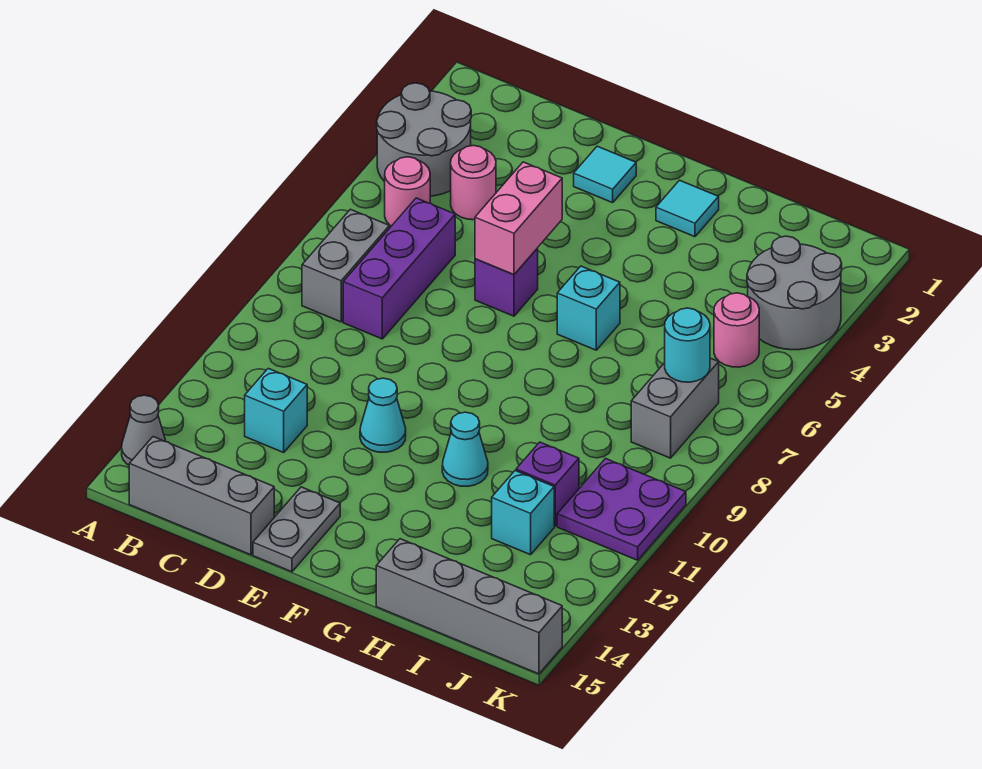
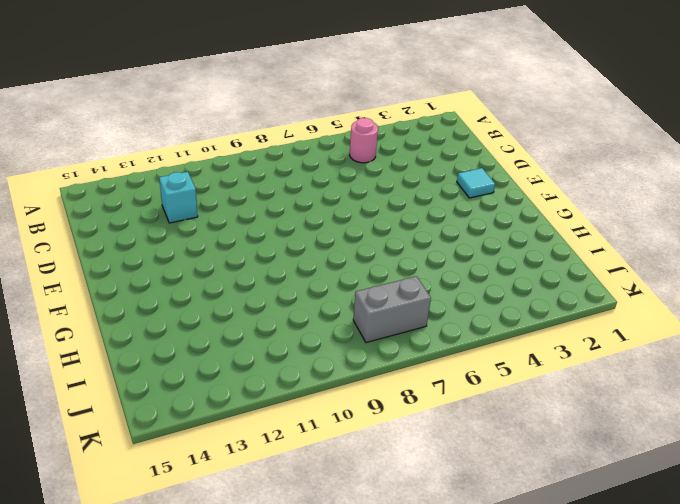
none -> grey round brick A3:B4 level 1
none -> grey cone A14 level 1
none -> grey brick B7:B8 level 1

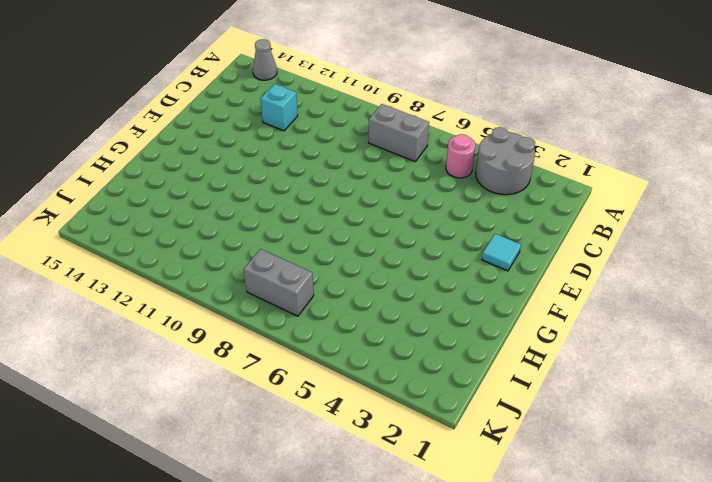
none -> grey brick B15:D15 level 1
none -> pink round brick C4 level 1
none -> purple brick C6:C8 level 1

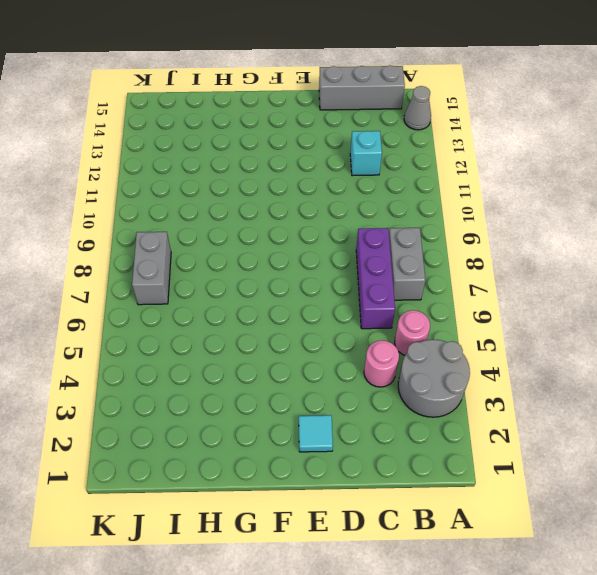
none -> purple brick E6 level 1
none -> cyan cone E11 level 1
none -> grey plate E14:E15 level 1

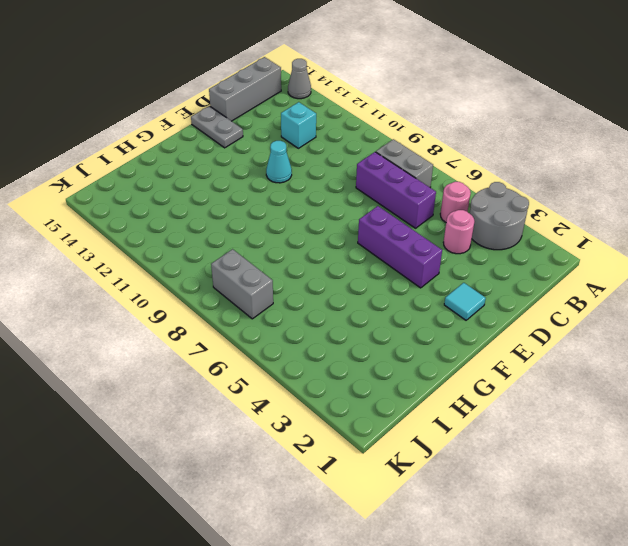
purple brick E4:E6 level 1 -> purple brick E6 level 1
none -> cyan tile G2 level 1
none -> cyan brick G6 level 1
none -> cyan cone G11 level 1

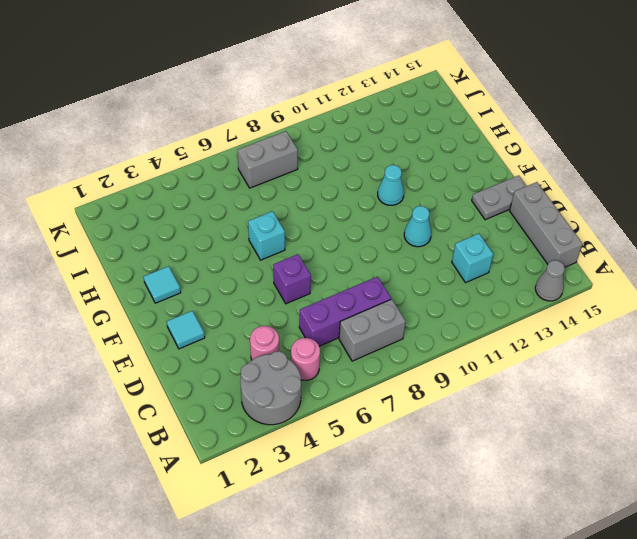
none -> grey brick H15:K15 level 1
none -> purple brick I11 level 1
none -> cyan brick I12 level 1

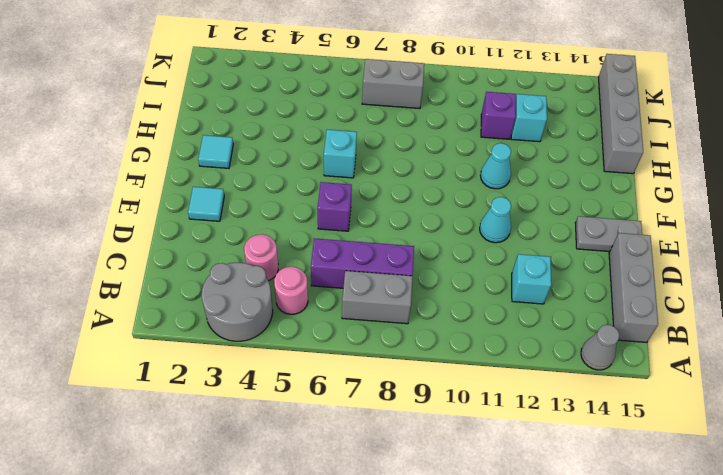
none -> grey round brick J3:K4 level 1
none -> pink round brick J5 level 1
none -> purple plate J10:K11 level 1

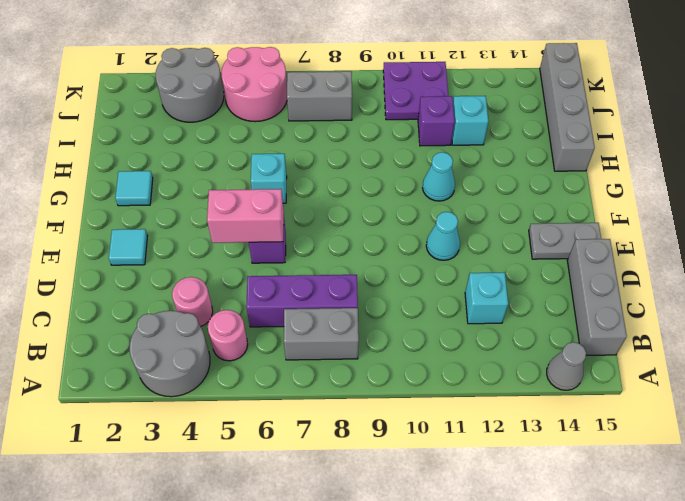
pink round brick J5:K6 level 1 -> pink round brick J5 level 1
none -> cyan round brick J7 level 2

